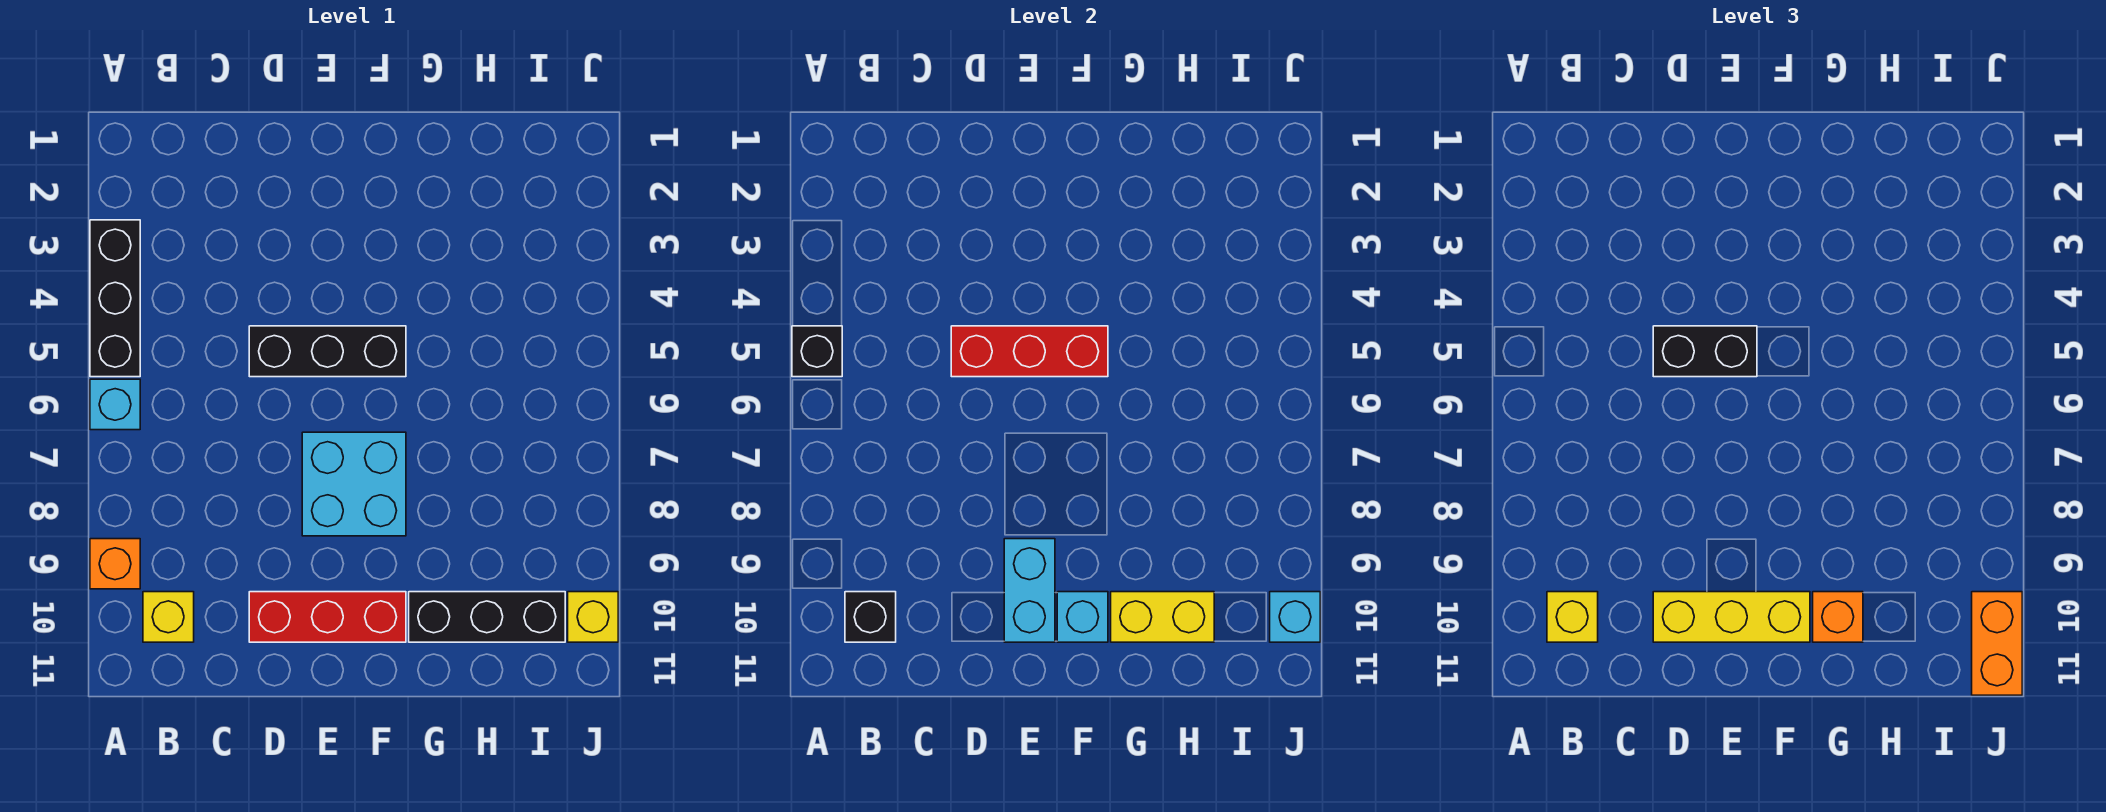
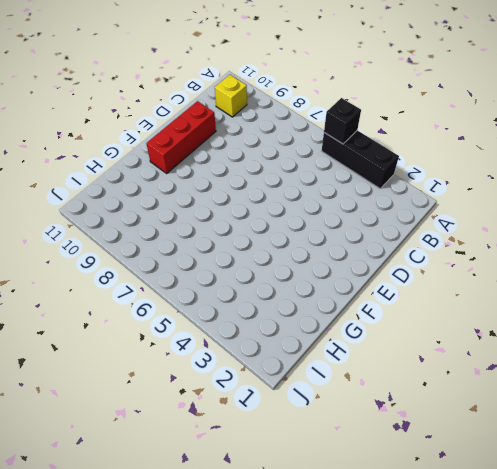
none -> cyan brick A6 level 1
none -> orange brick A9 level 1
none -> black brick D5:F5 level 1

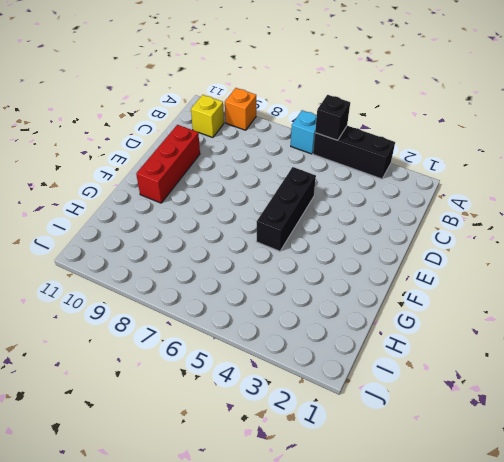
none -> cyan brick E7:F8 level 1
none -> black brick G10:I10 level 1
none -> yellow brick J10 level 1

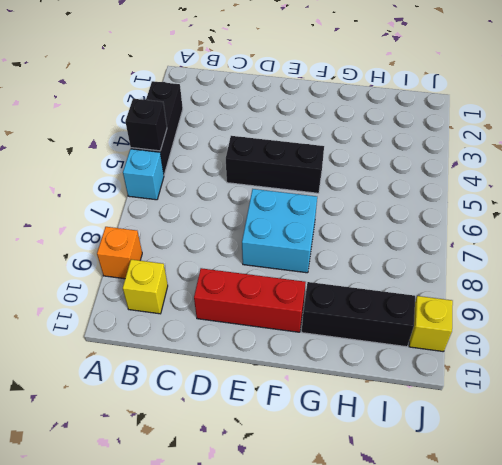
none -> black brick B10 level 2
none -> red brick D5:F5 level 2
none -> cyan brick E9:E10 level 2

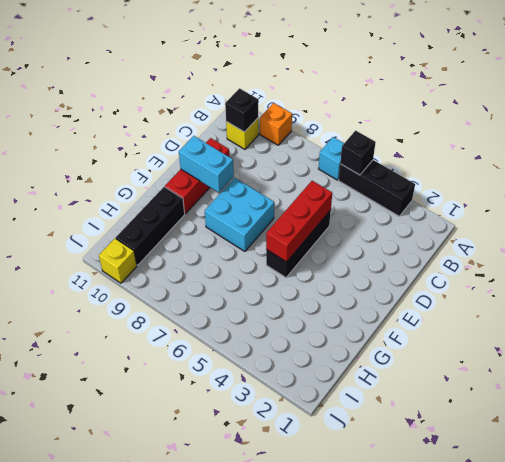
none -> cyan brick F10 level 2
none -> yellow brick G10:H10 level 2
none -> cyan brick J10 level 2

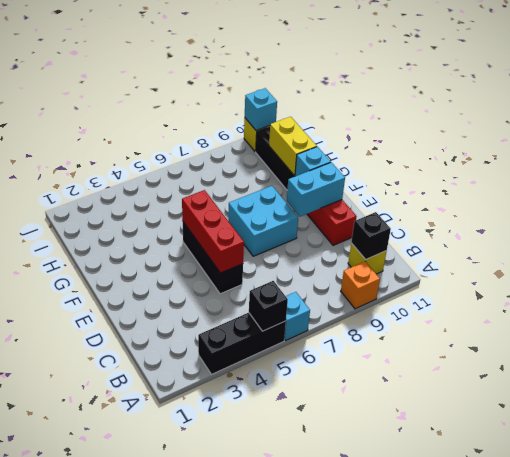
none -> yellow brick B10 level 3
none -> black brick D5:E5 level 3
none -> yellow brick D10:F10 level 3

